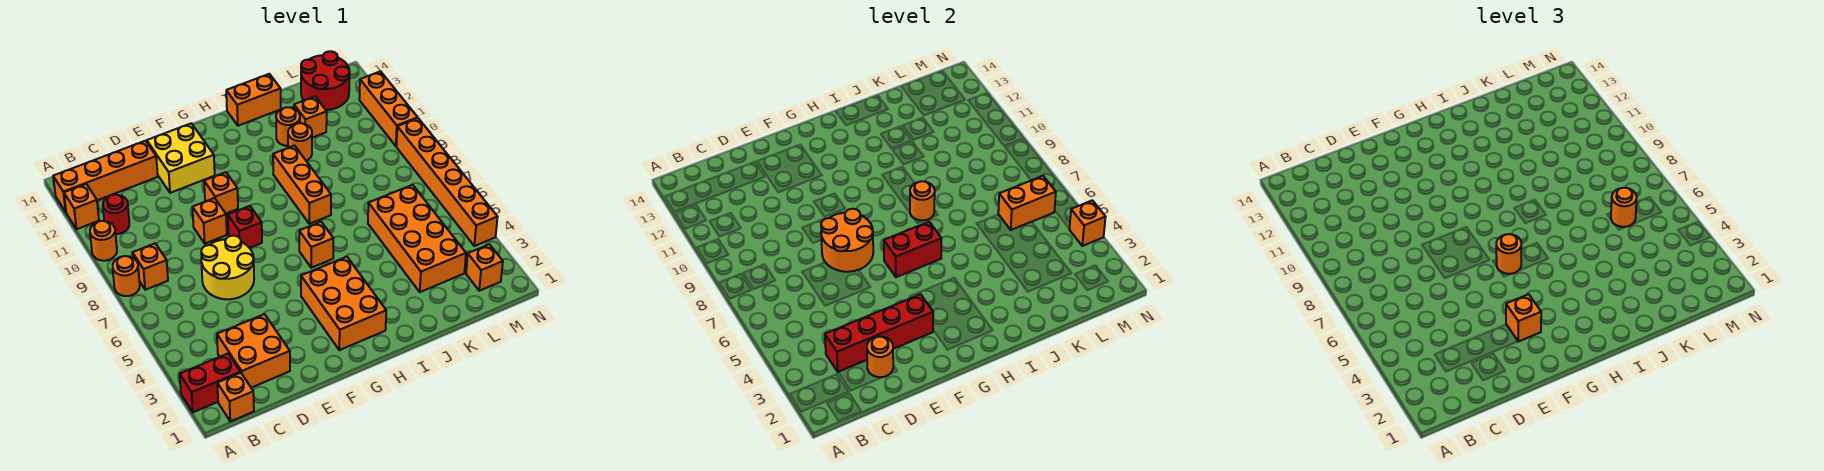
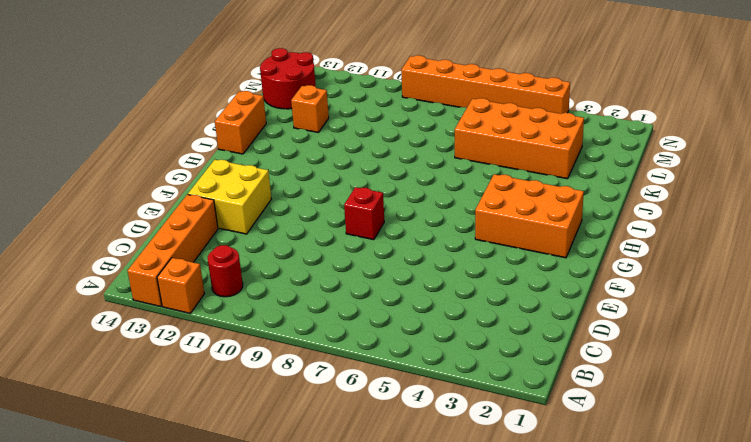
none -> red brick A2:B2 level 1
none -> orange round brick A8 level 1
none -> orange round brick A10 level 1
none -> orange brick B1 level 1

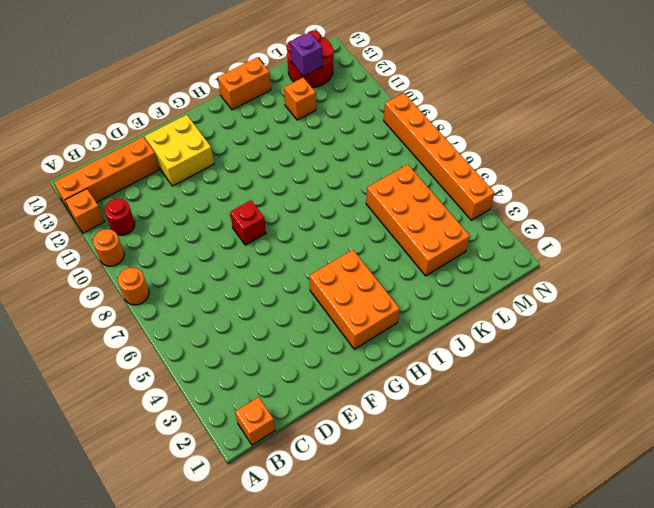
purple brick L13 level 2 -> none
none -> red brick A2:B2 level 1
none -> orange brick B8 level 1
none -> orange brick C2:D3 level 1
none -> yellow round brick D6:E7 level 1

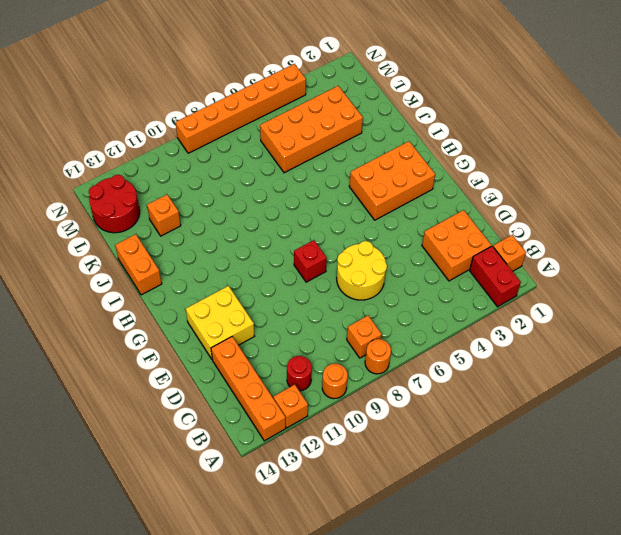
none -> orange brick E9 level 1
none -> orange brick F10 level 1
none -> orange brick H6 level 1
none -> orange brick I8:I10 level 1

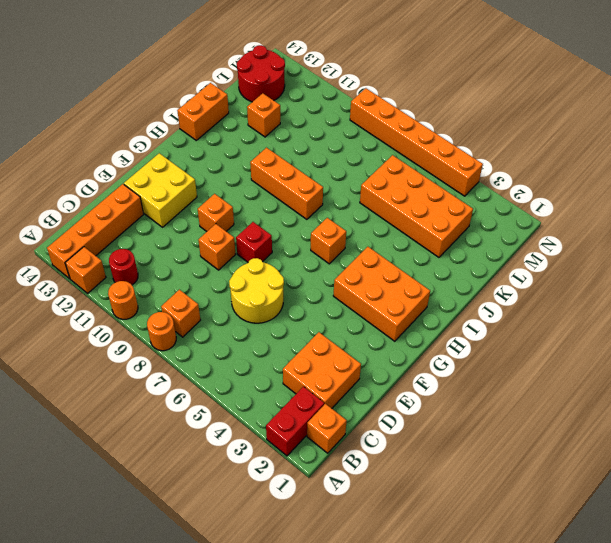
none -> orange round brick J11 level 1
none -> orange round brick J12 level 1
none -> orange brick M2 level 1
none -> orange brick N10:N12 level 1

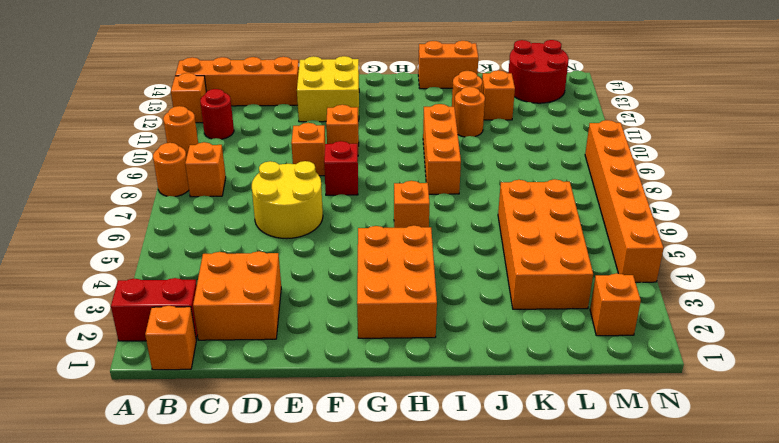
none -> orange brick N10:N12 level 1
none -> red brick C3:F3 level 2
none -> orange round brick D2 level 2
none -> orange round brick E7:F8 level 2

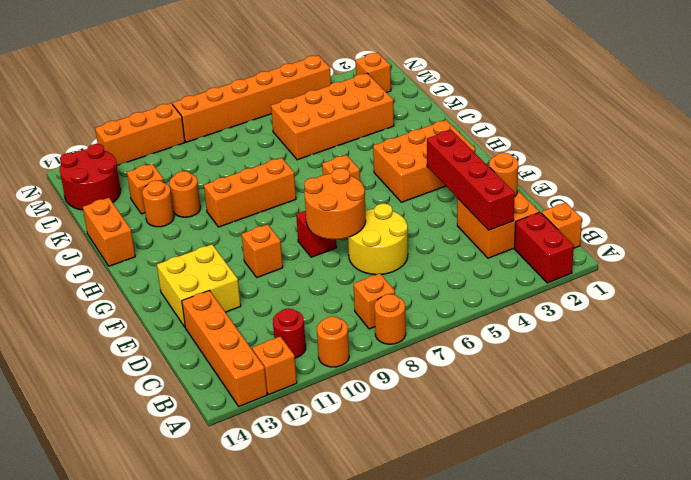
none -> orange brick E9 level 1
none -> red brick G6:H6 level 2
none -> orange round brick I8 level 2
none -> orange brick L6:M6 level 2

